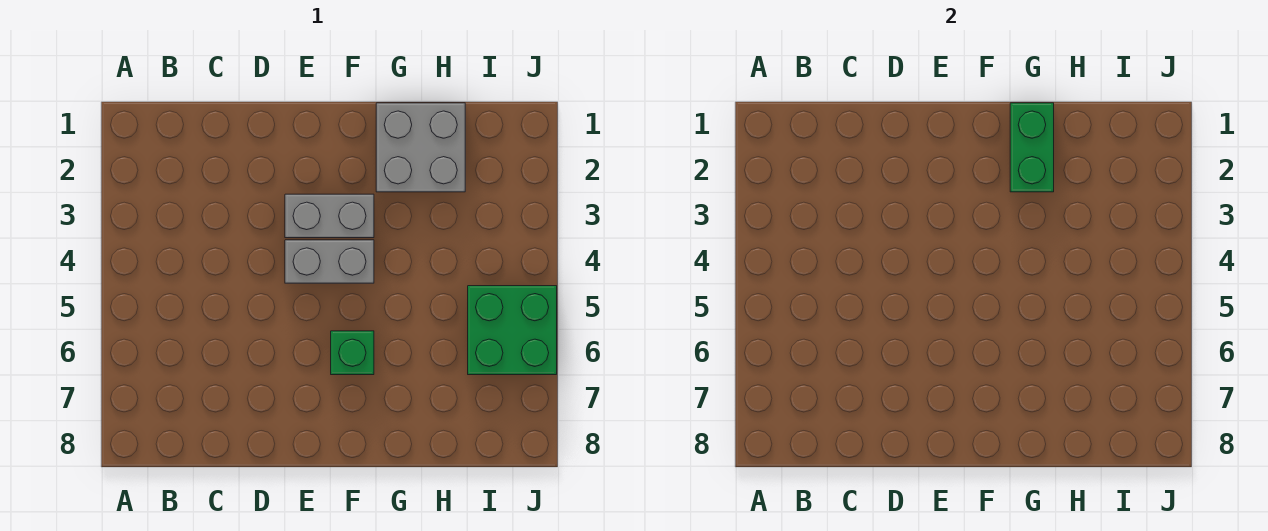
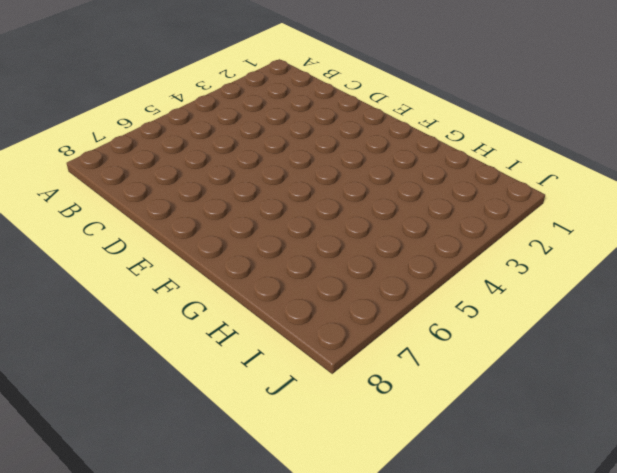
none -> grey brick E3:F3 level 1
none -> grey brick E4:F4 level 1

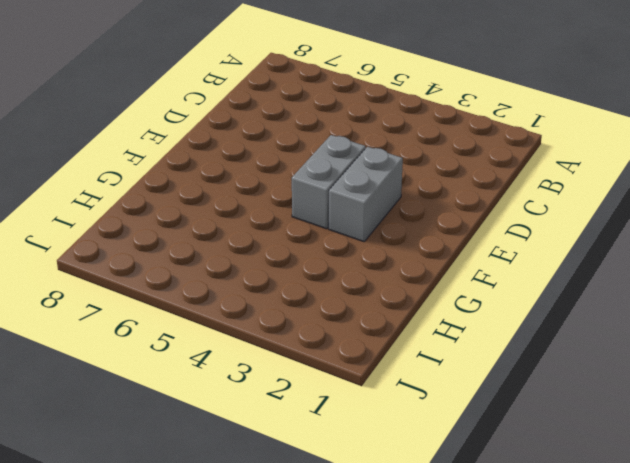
none -> green brick F6 level 1
none -> grey brick G1:H2 level 1

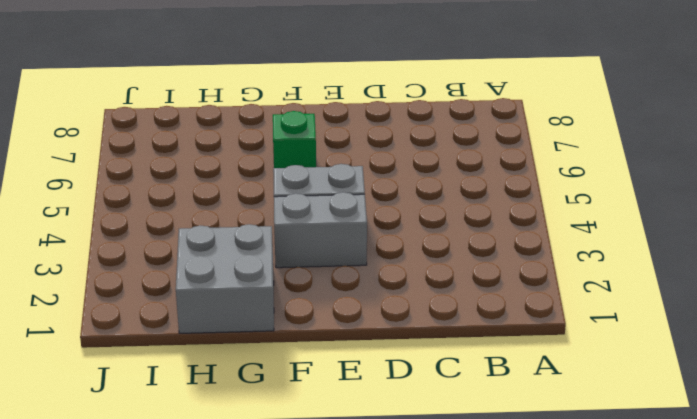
none -> green brick I5:J6 level 1
none -> green brick G1:G2 level 2

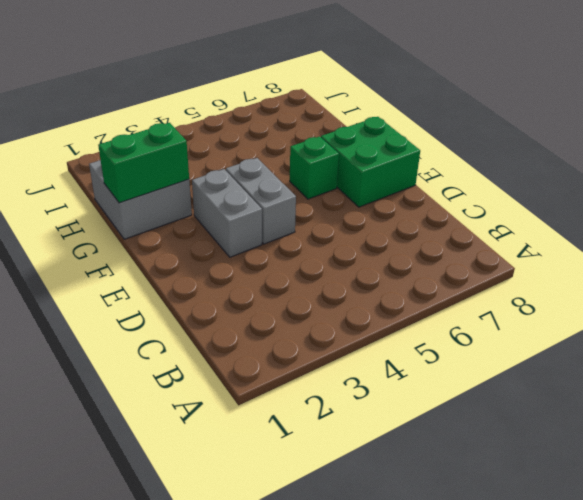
green brick E7:F8 level 1 -> green brick I5:J6 level 1

